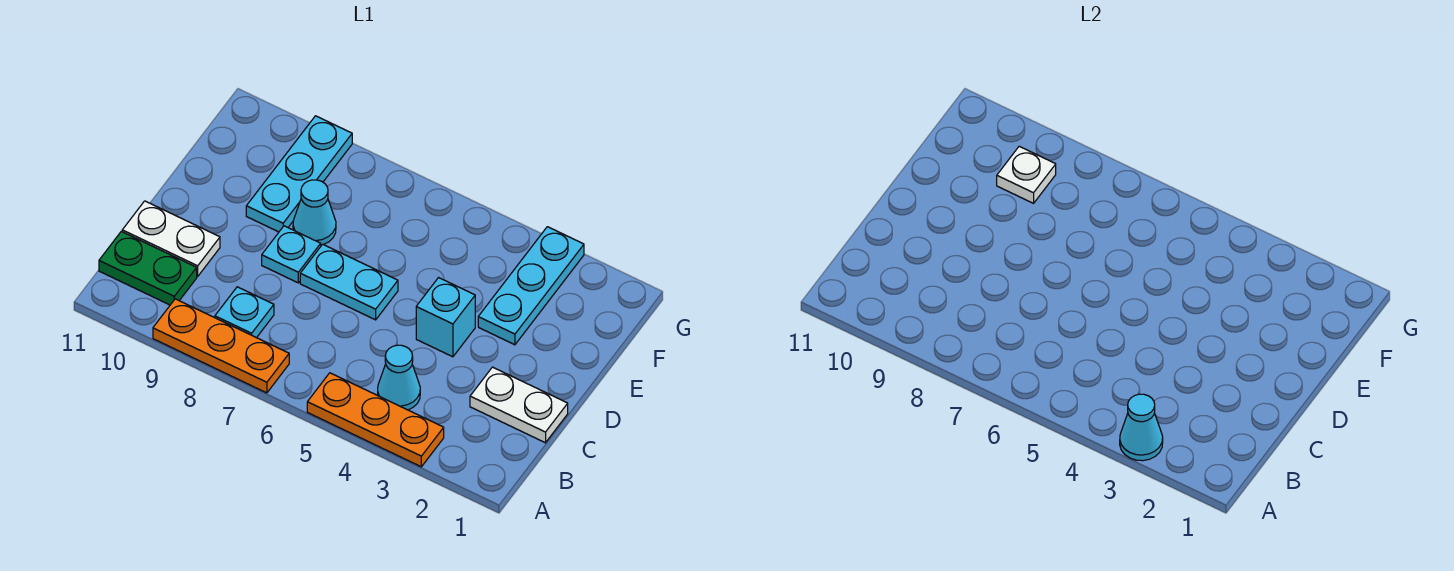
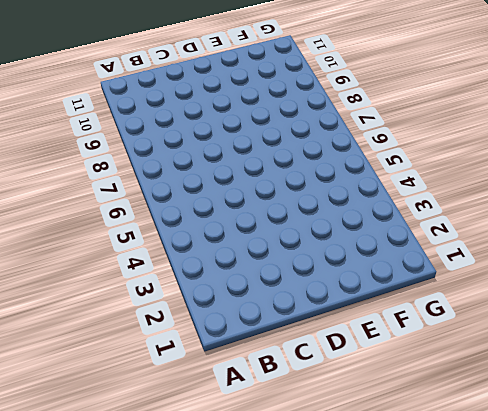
none -> orange plate A3:A5 level 1
none -> orange plate A7:A9 level 1
none -> cyan cone B4 level 1

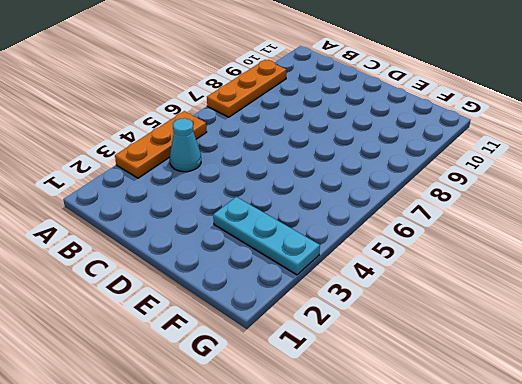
none -> cyan plate B8 level 1
none -> green plate B10:B11 level 1
none -> white plate C1:C2 level 1

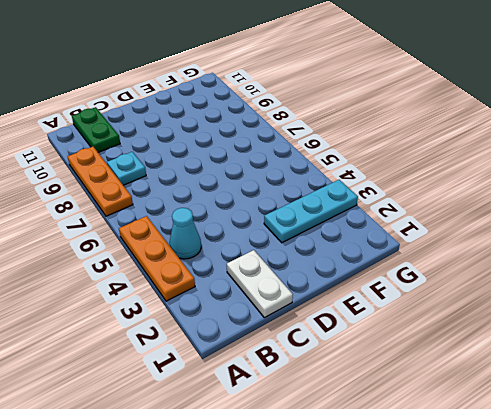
none -> white plate C10:C11 level 1
none -> cyan brick D4 level 1
none -> cyan plate D6:D7 level 1

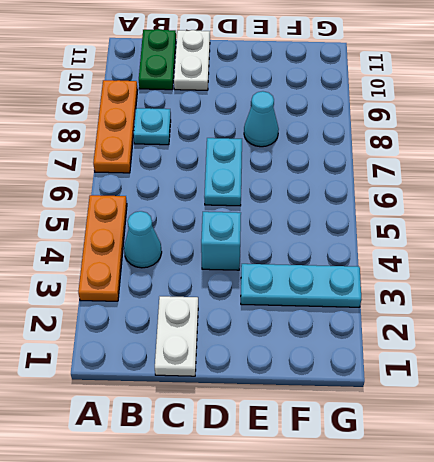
none -> cyan plate D8 level 1
none -> cyan plate E9:G9 level 1
none -> cyan cone A3 level 2

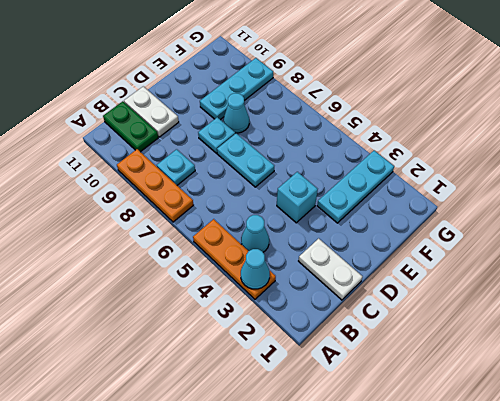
none -> white plate F9 level 2

